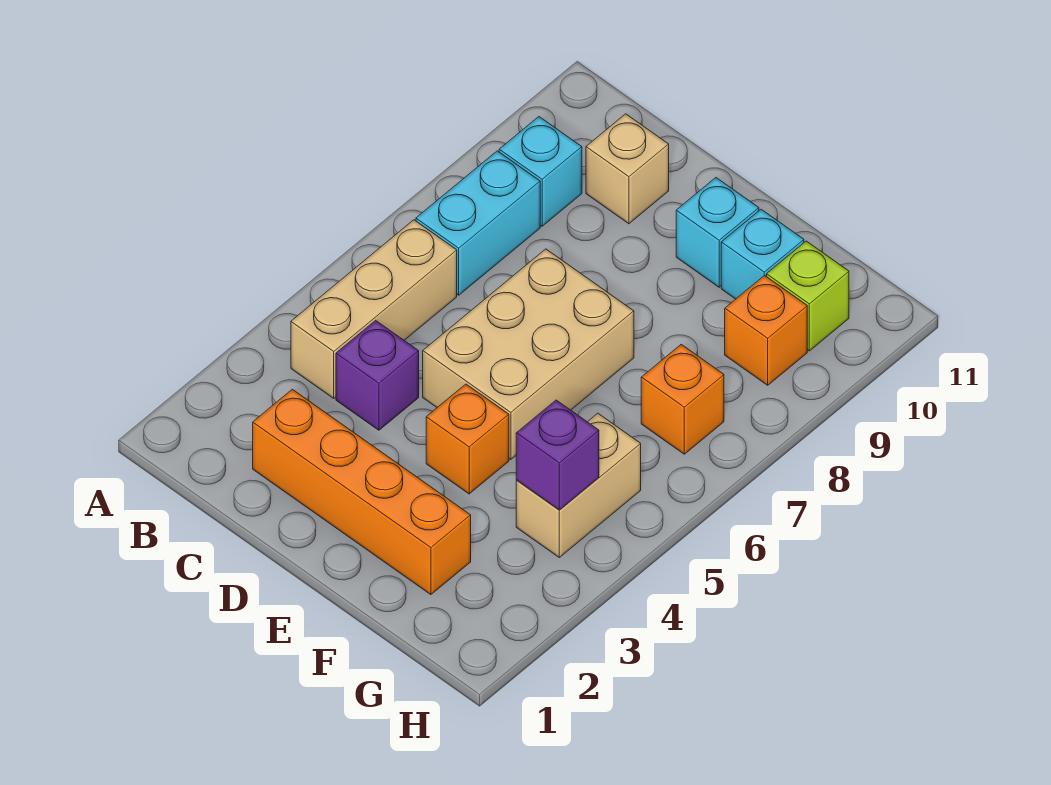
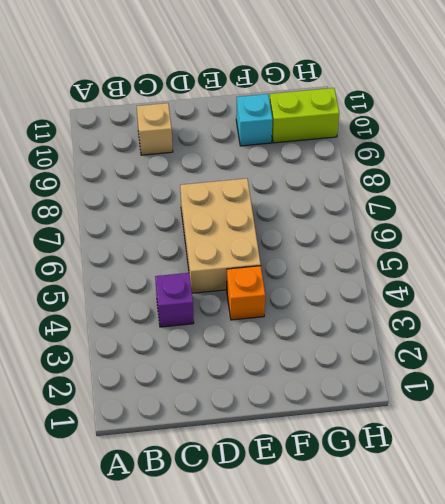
lime brick G10:H10 level 1 -> lime brick G10 level 1
none -> tan brick B4:B6 level 1
none -> cyan brick B7:B8 level 1
none -> cyan brick B9 level 1

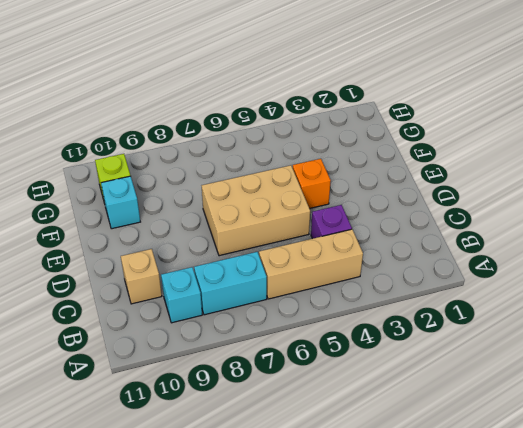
none -> orange brick C2:F2 level 1
none -> cyan brick E10 level 1
none -> tan brick G4:G5 level 1

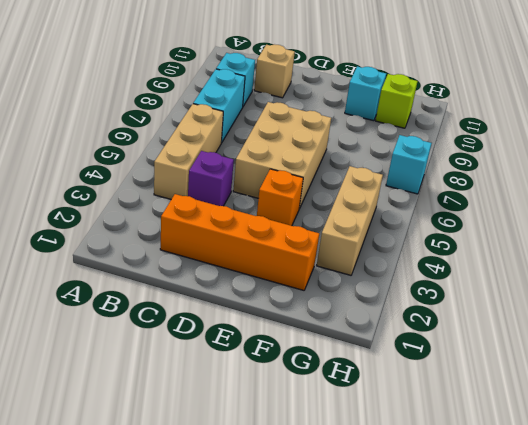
tan brick G3:G5 level 1 -> tan brick G4:G5 level 1
cyan brick H7 level 1 -> cyan brick E10 level 1
none -> orange brick G7 level 1
none -> orange brick G9 level 1
none -> purple brick G4 level 2

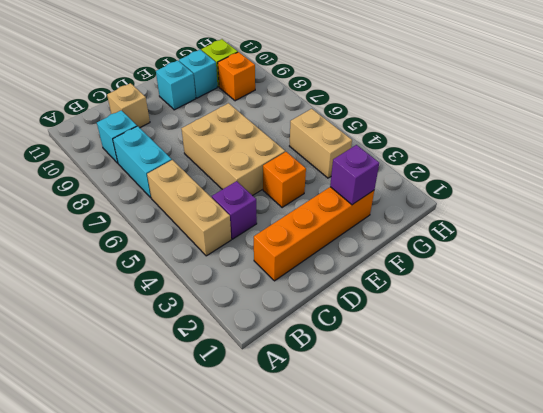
purple brick F2 level 2 -> purple brick G4 level 2
none -> orange brick G7 level 1

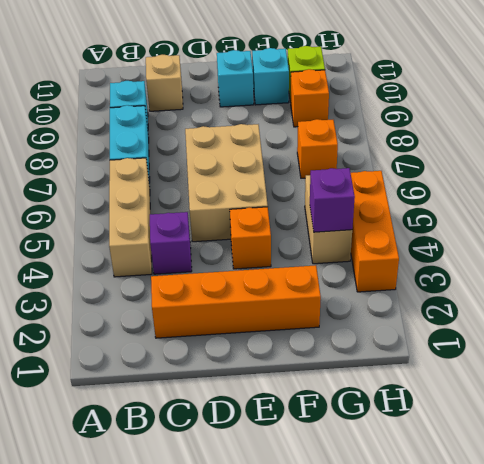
orange brick H3:H5 level 1 -> none

